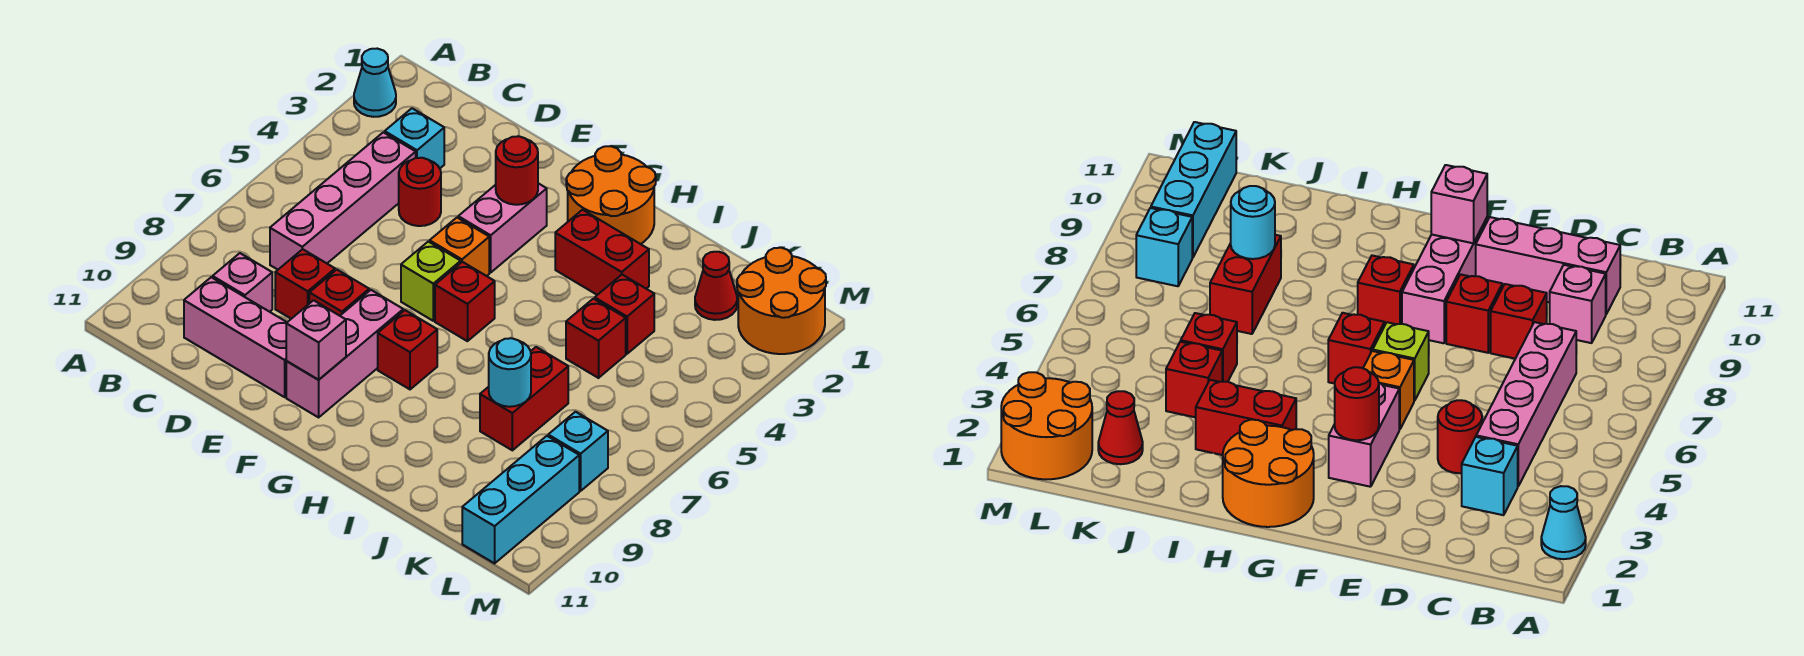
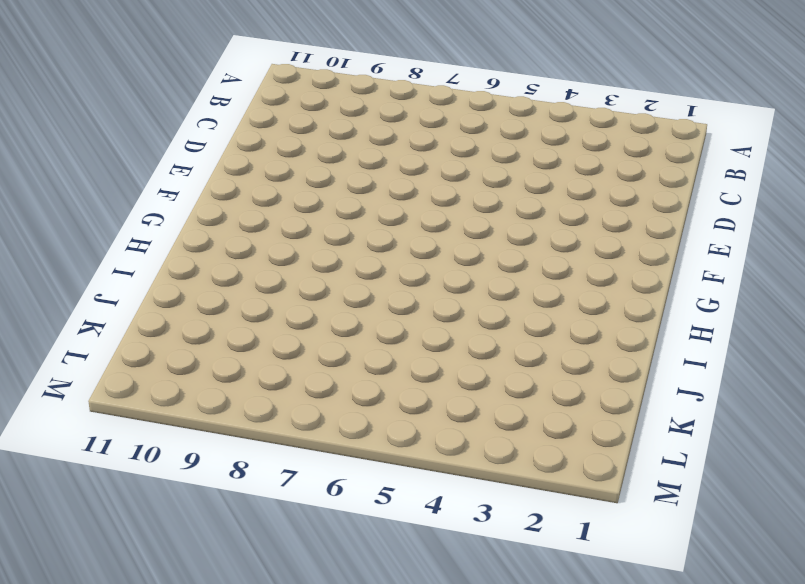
none -> cyan cone A2 level 1
none -> cyan brick C3 level 1
none -> pink brick C4:C7 level 1

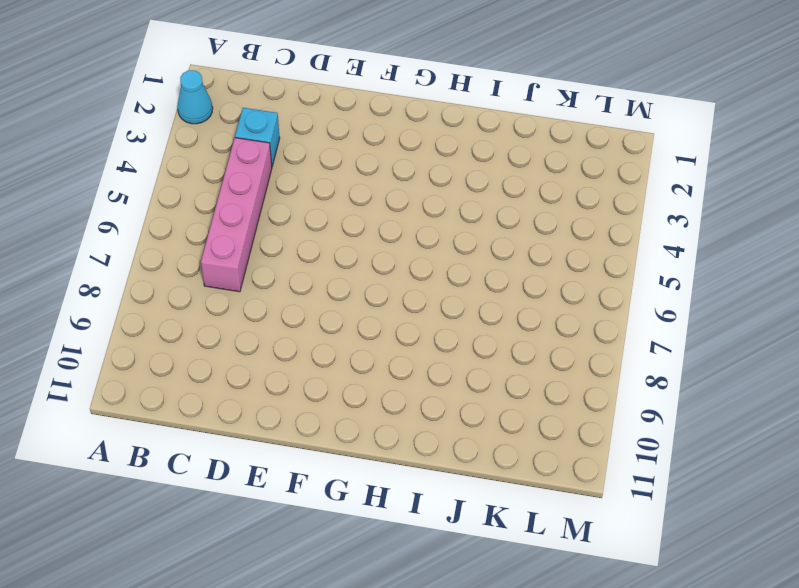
none -> pink brick C9 level 1
none -> pink brick C10:E10 level 1
none -> red round brick D4 level 1

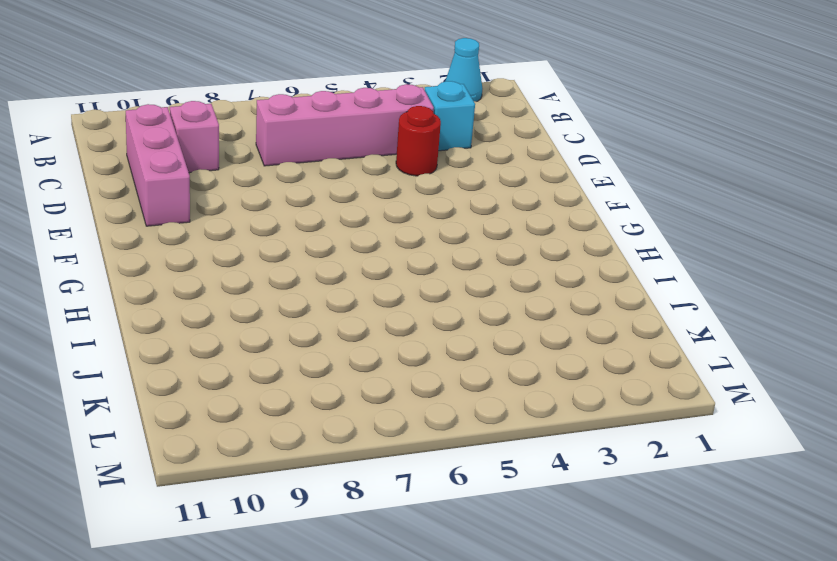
none -> red brick D8 level 1
none -> red brick E8 level 1
none -> pink brick F3:F4 level 1

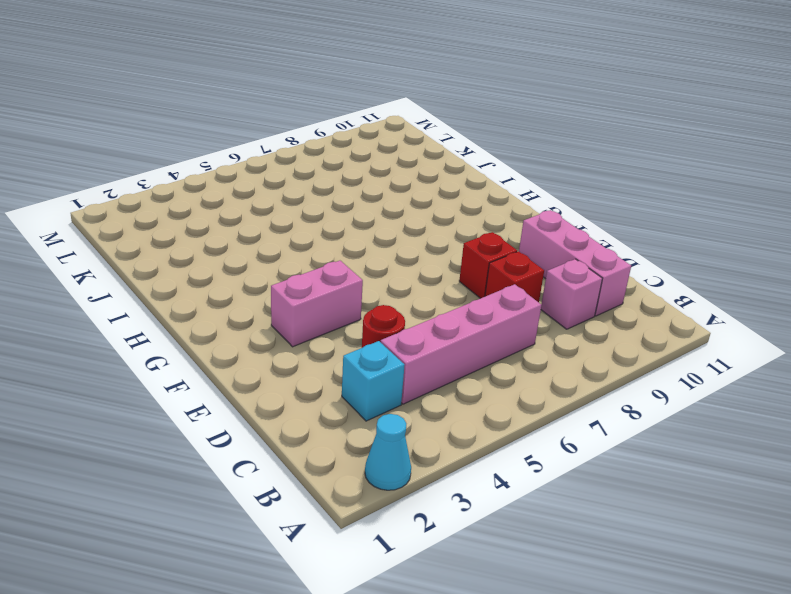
none -> orange brick F5 level 1
none -> lime brick F6 level 1
none -> pink brick F8:F10 level 1

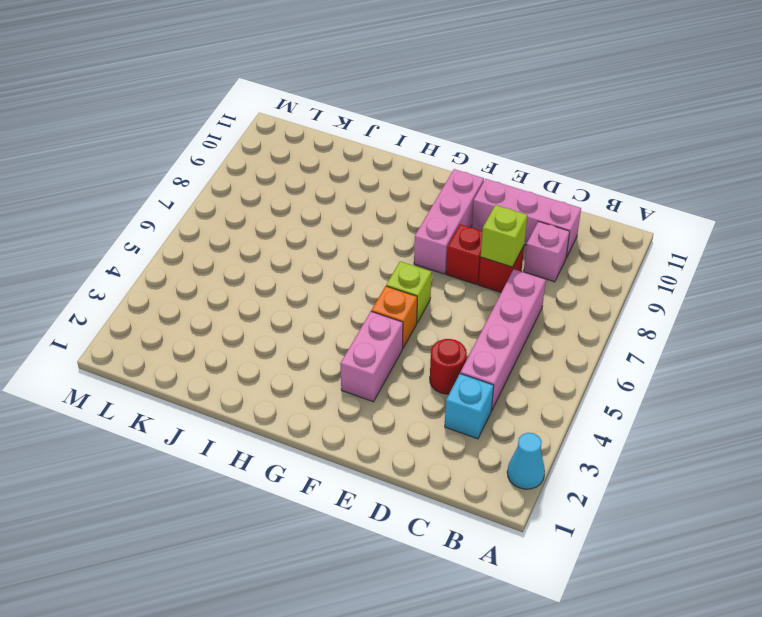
lime brick D8 level 2 -> none
none -> orange round brick G1:H2 level 1
none -> red brick G6 level 1
none -> red brick G8 level 1

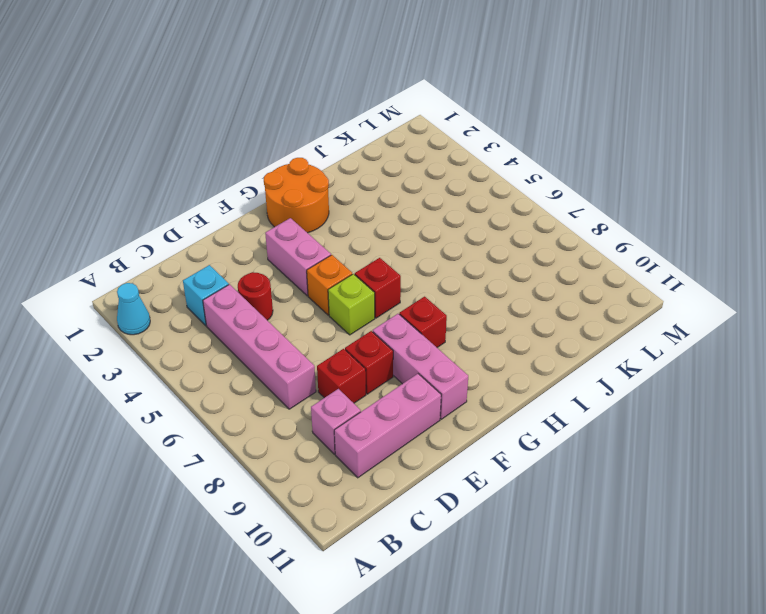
none -> red brick H3:I3 level 1
none -> red brick J4 level 1
none -> red brick J5 level 1

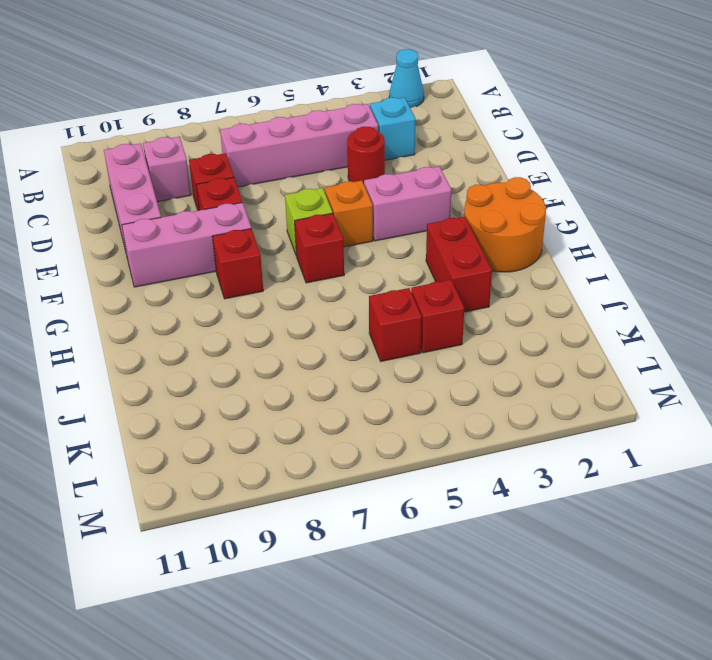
none -> red brick J7:J8 level 1
none -> red cone K2 level 1
none -> orange round brick L1:M2 level 1

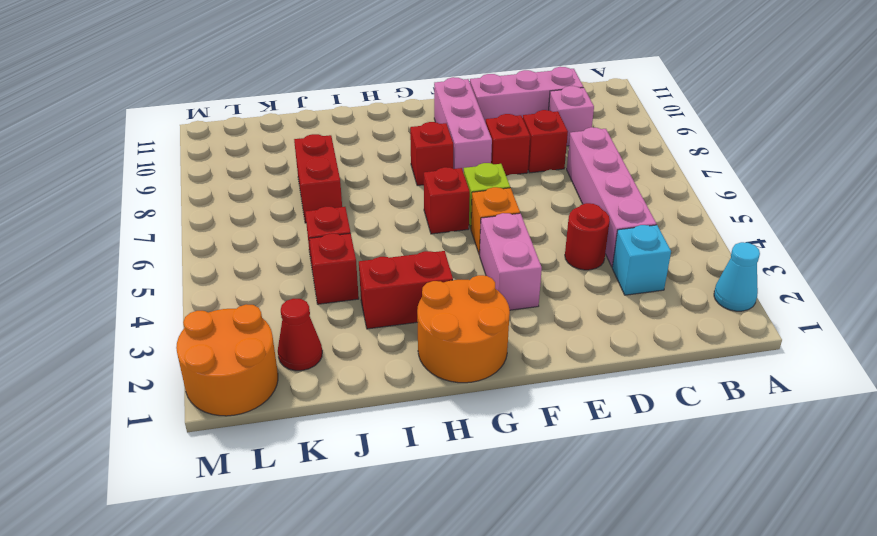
none -> cyan brick L8 level 1
none -> cyan brick L9:L11 level 1
none -> red round brick F3 level 2

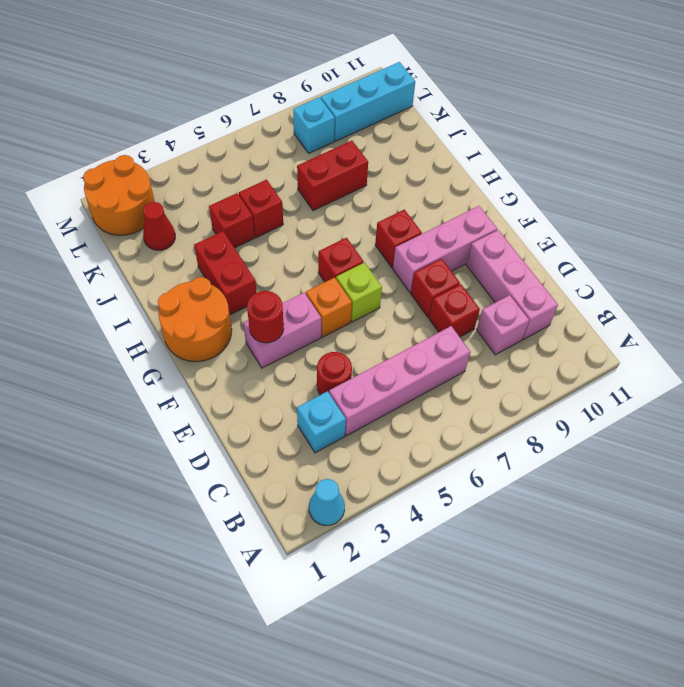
none -> pink brick F10 level 2
none -> cyan round brick J8 level 2

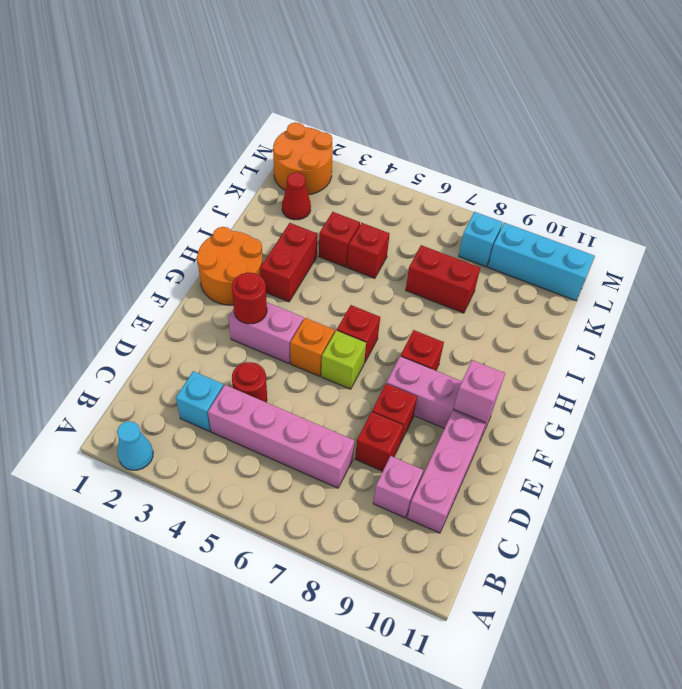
none -> cyan round brick J8 level 2

